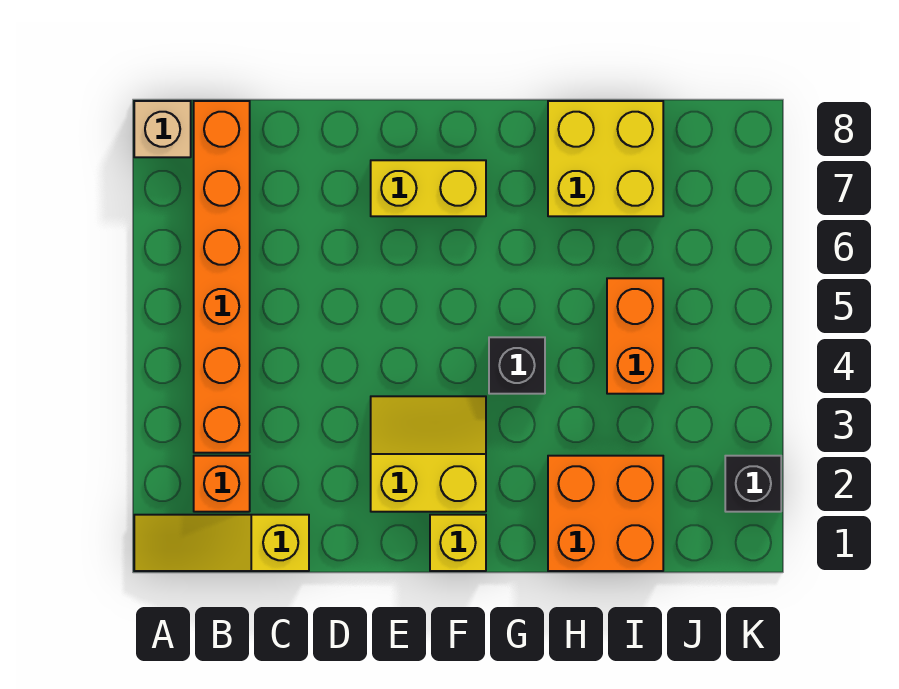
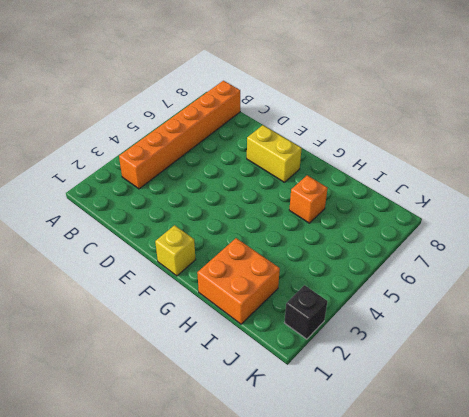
orange brick H6 level 1 -> orange brick B2 level 1
none -> yellow slope A1:C1 level 1 top C
none -> tan brick A8 level 1
none -> yellow slope E2:F3 level 1 top 2

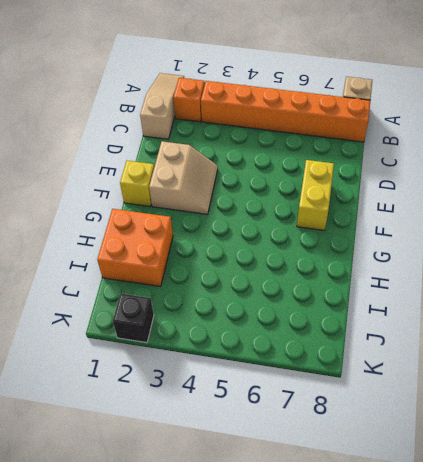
tan slope A1:C1 level 1 top C -> yellow slope A1:C1 level 1 top C
tan slope E2:F3 level 1 top 2 -> yellow slope E2:F3 level 1 top 2
none -> black brick G4 level 1
none -> yellow brick H7:I8 level 1
none -> orange brick I4:I5 level 1

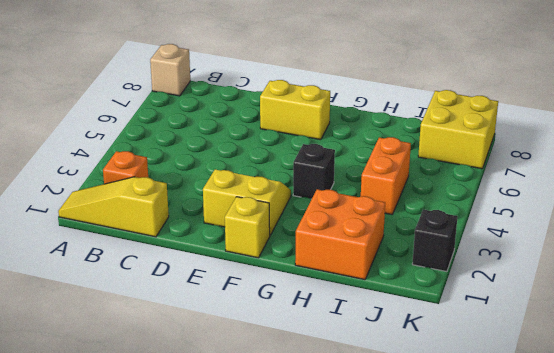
yellow brick J7:K8 level 1 -> yellow brick H7:I8 level 1
none -> orange brick B3:B8 level 1

